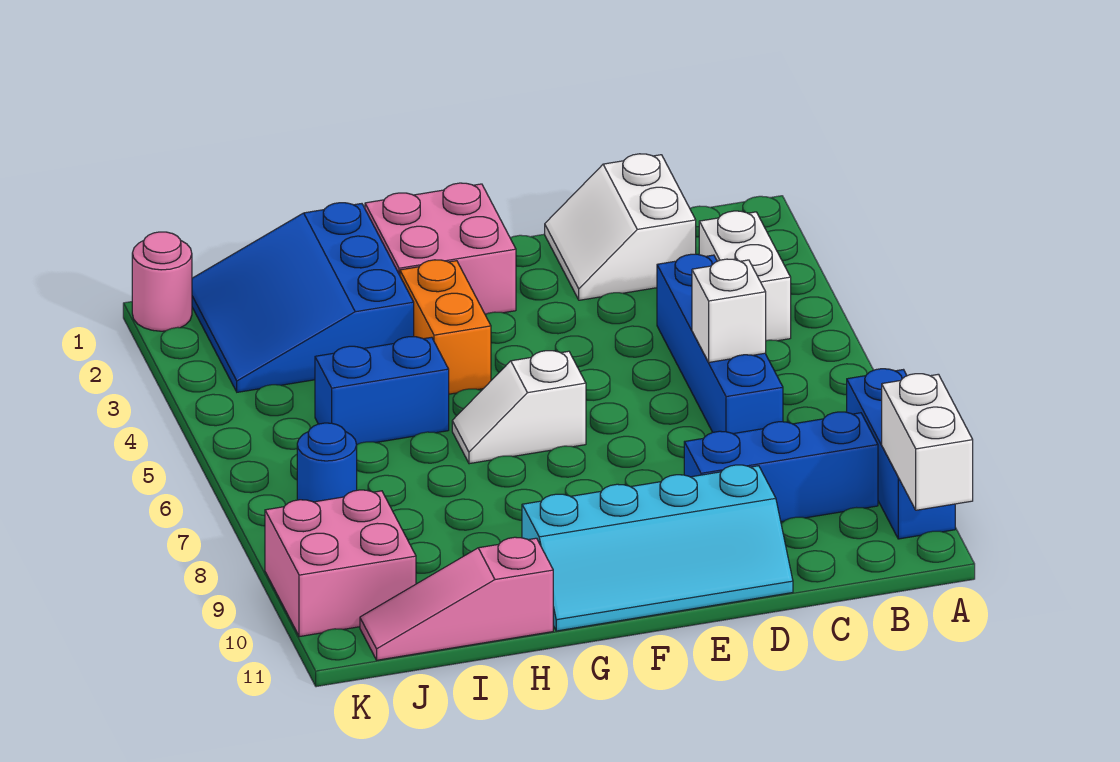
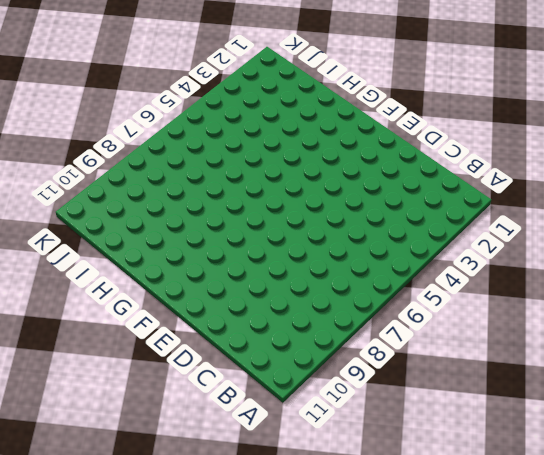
none -> blue brick A8:A10 level 1
none -> white brick B3:B4 level 1
none -> blue brick B9:D9 level 1

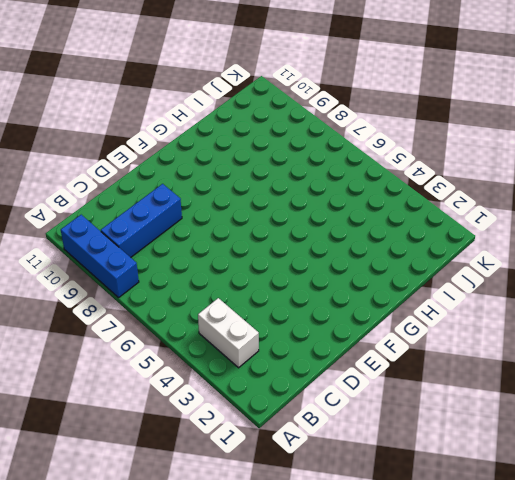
none -> white slope C1:D2 level 1 top C
none -> blue brick C4:C7 level 1
none -> cyan slope D10:G11 level 1 top 10

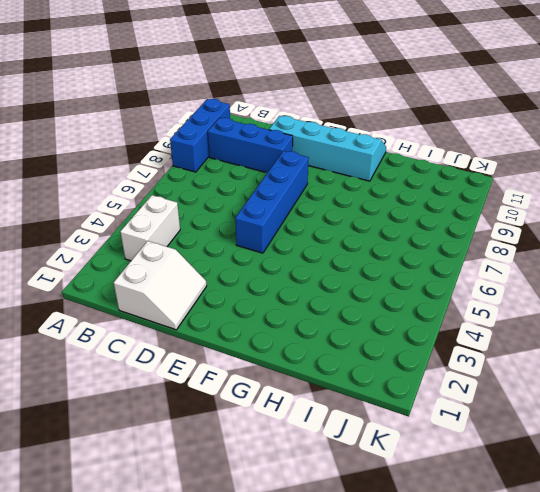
blue brick E5:E8 level 1 -> blue brick C4:C7 level 1
none -> pink brick F1:G2 level 1
none -> white slope F6:G6 level 1 top F
none -> orange brick G3:G4 level 1

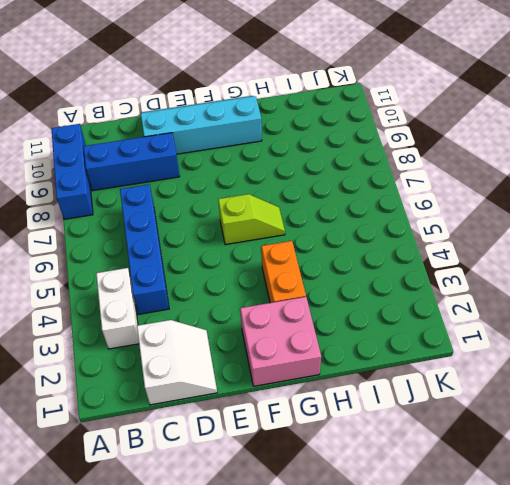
lime slope F6:G6 level 1 top F -> white slope F6:G6 level 1 top F
none -> blue slope H1:J3 level 1 top H
none -> blue brick H5:I5 level 1
none -> pink slope H11:J11 level 1 top H

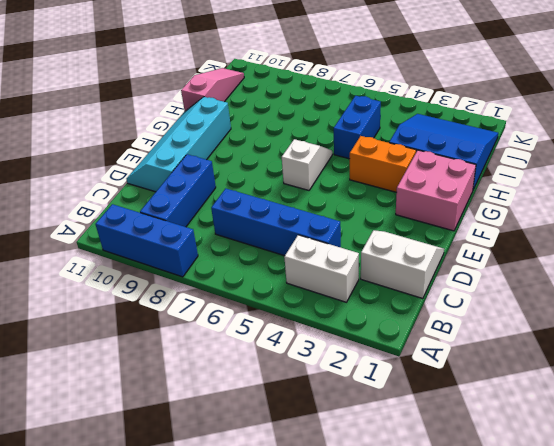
none -> blue round brick J7 level 1
none -> pink brick J9:K10 level 1
none -> pink round brick K1 level 1

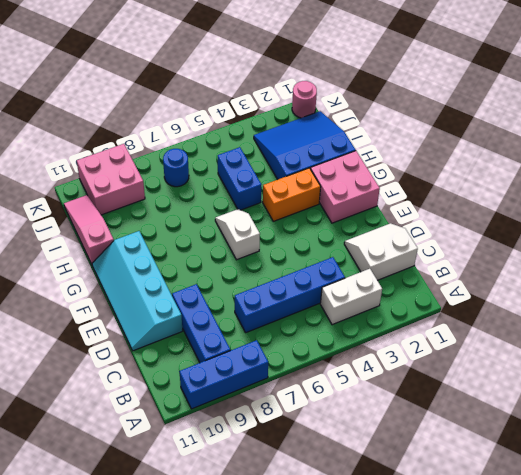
none -> white brick A10:A11 level 2
none -> white brick C6 level 2

